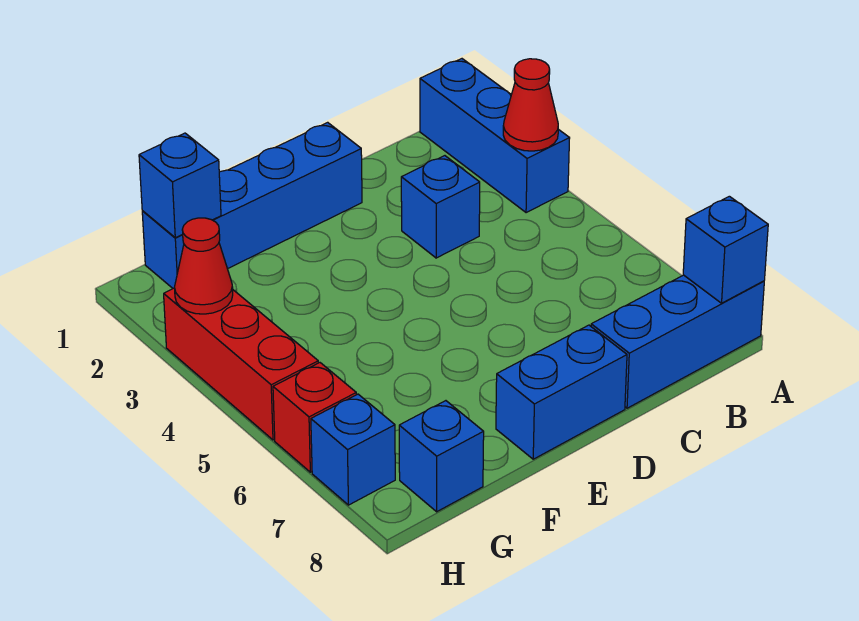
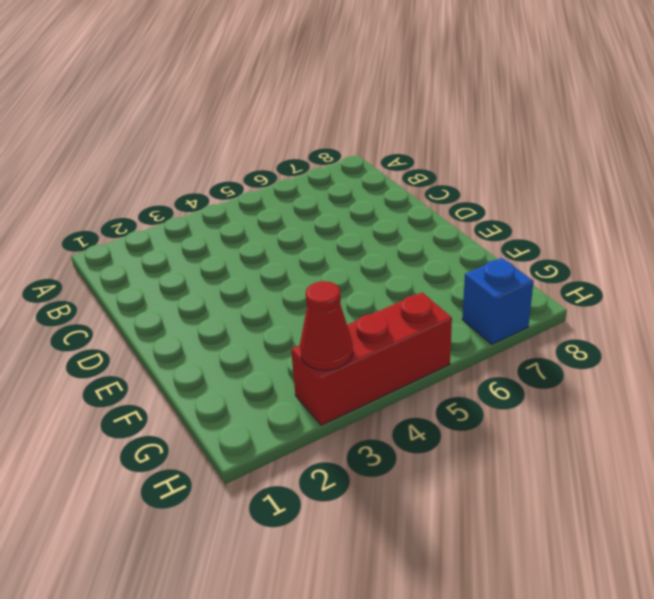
none -> blue brick A1:A3 level 1
none -> blue brick A8:C8 level 1
none -> blue brick C3 level 1

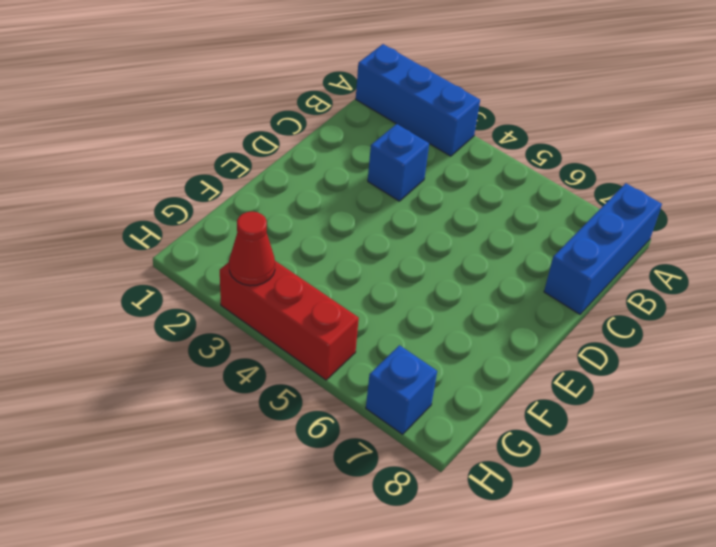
none -> blue brick D1:G1 level 1
none -> blue brick D8:E8 level 1
none -> blue brick G8 level 1

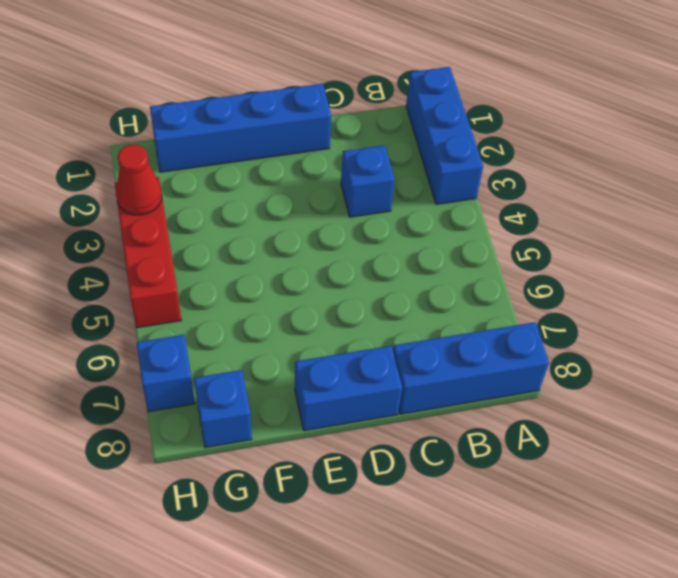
none -> red brick H6 level 1
none -> red cone A3 level 2
none -> blue brick A8 level 2

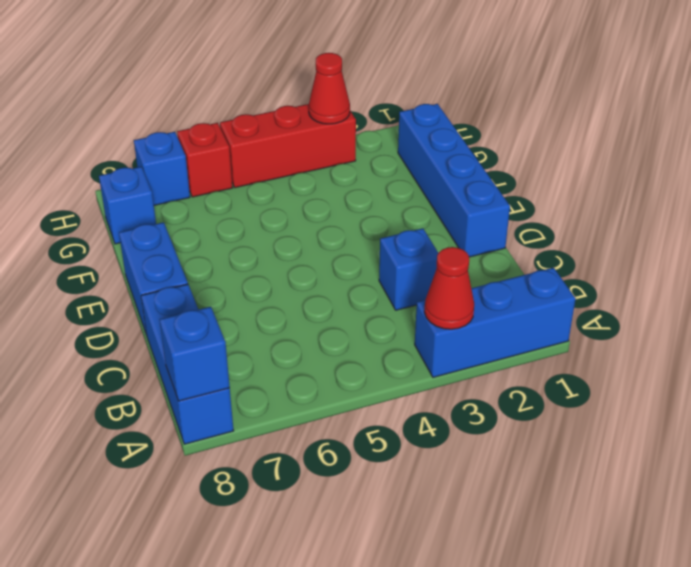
none -> blue brick G1 level 2

